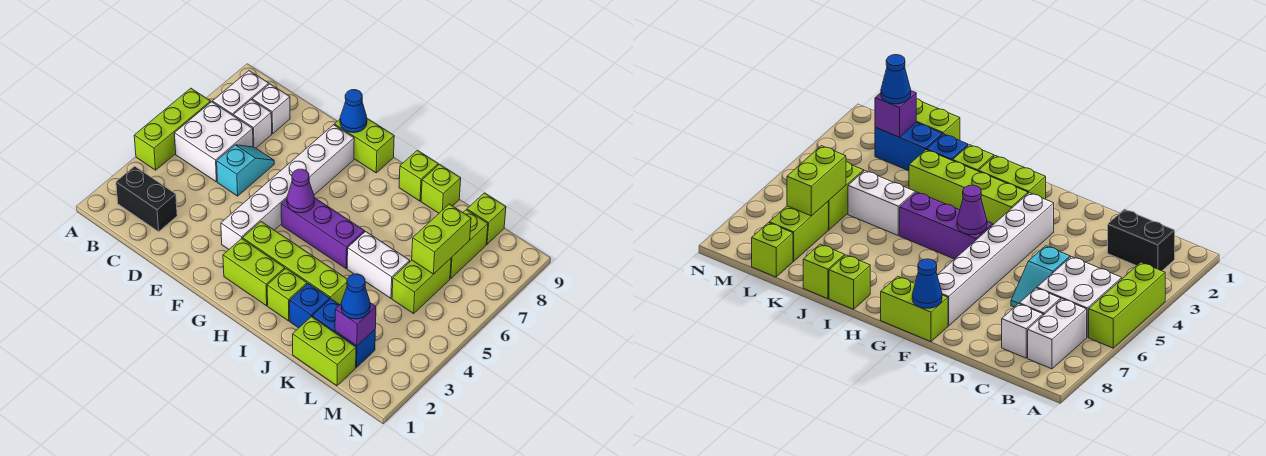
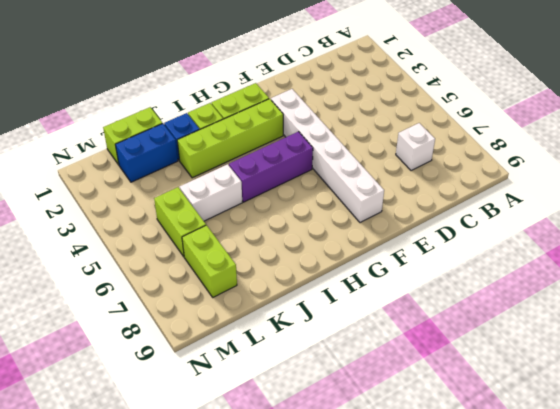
none -> lime brick A4:A6 level 1
none -> black brick B2:C2 level 1
none -> white brick B5:C6 level 1

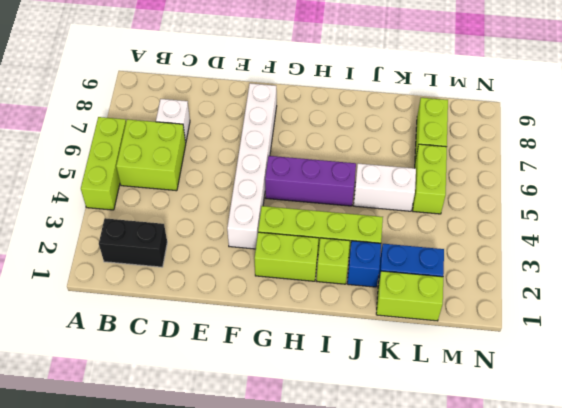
lime brick B5:C6 level 1 -> white brick B5:C6 level 1
none -> white brick B7:B8 level 1
none -> white brick C8 level 1
none -> cyan slope D5:D6 level 1 top 5

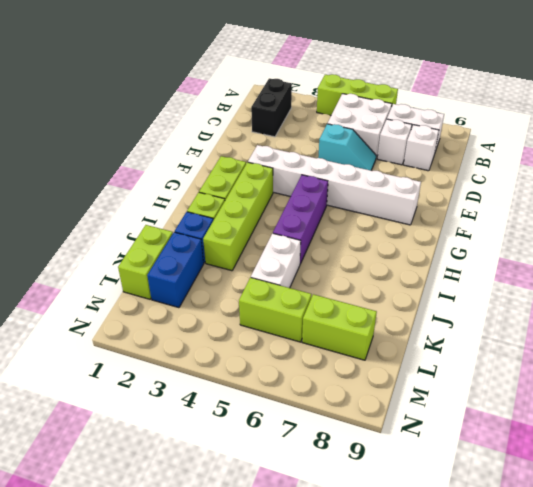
none -> lime brick F9:G9 level 1
none -> lime brick I9 level 1
none -> lime brick J9 level 1

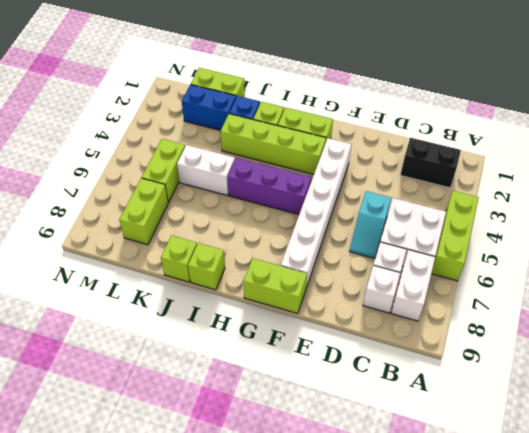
none -> lime brick L9 level 1
none -> blue cone F9 level 2
none -> purple cone G5 level 2

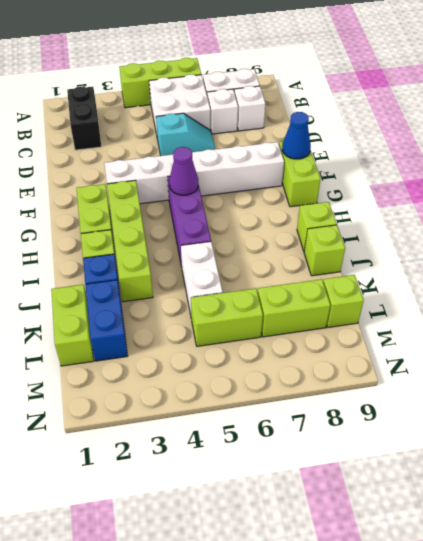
none -> purple brick L2 level 2
none -> lime brick L6:L7 level 2
none -> blue cone L2 level 3

